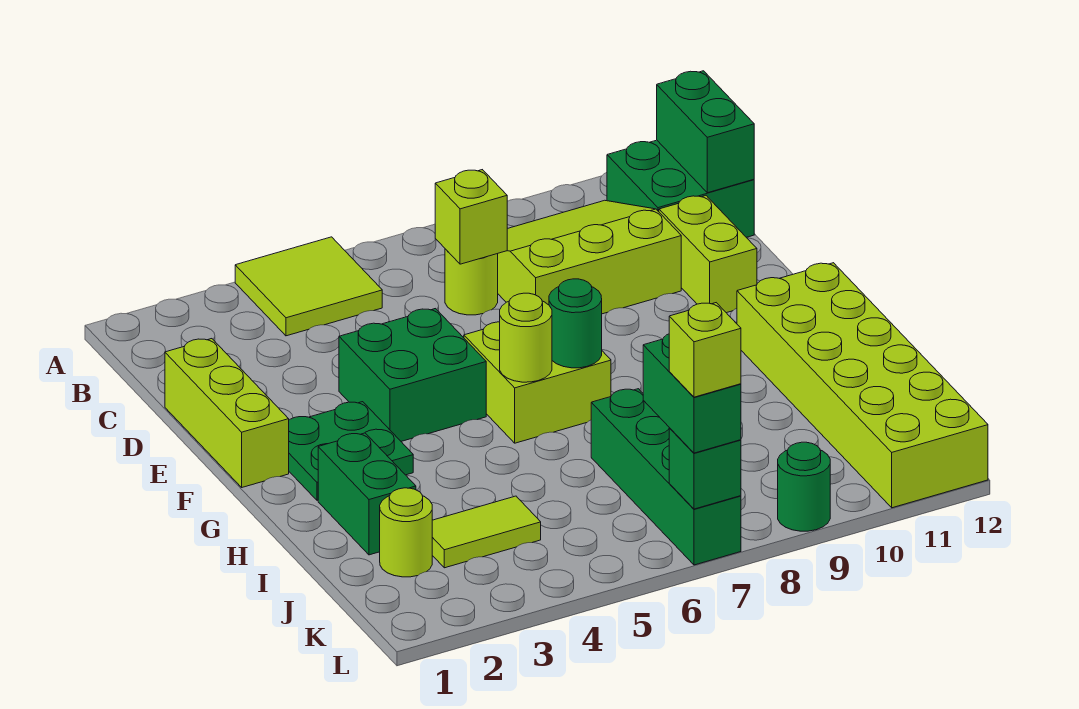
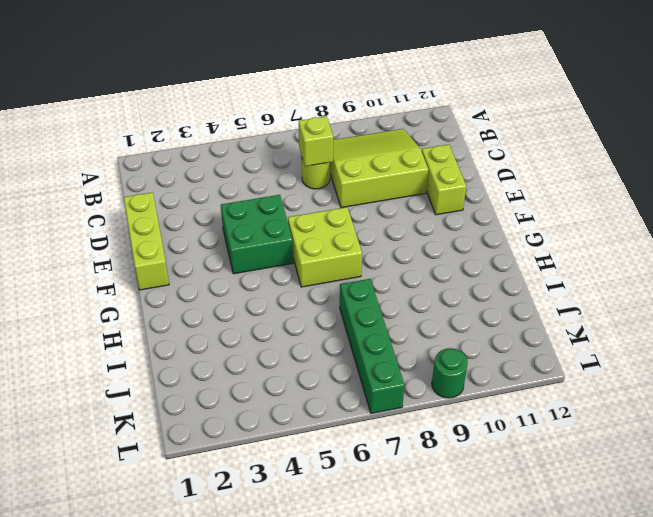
none -> lime tile A4:B5 level 1
none -> green brick B11:C12 level 1
none -> green plate F2:G3 level 1

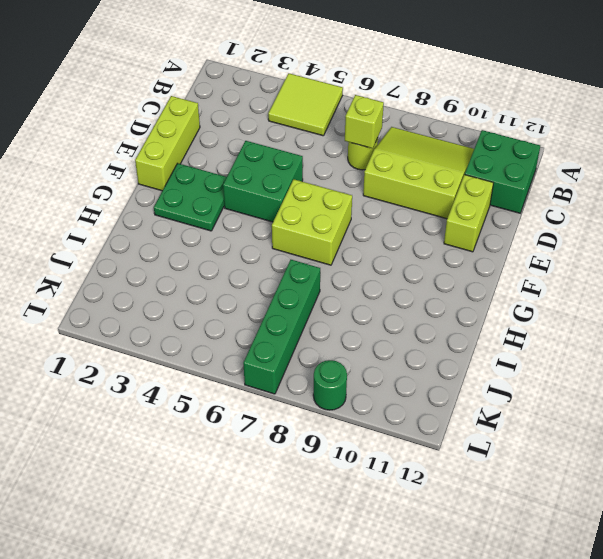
none -> lime brick G11:L12 level 1
none -> green brick H2:I2 level 1
none -> lime round brick J2 level 1

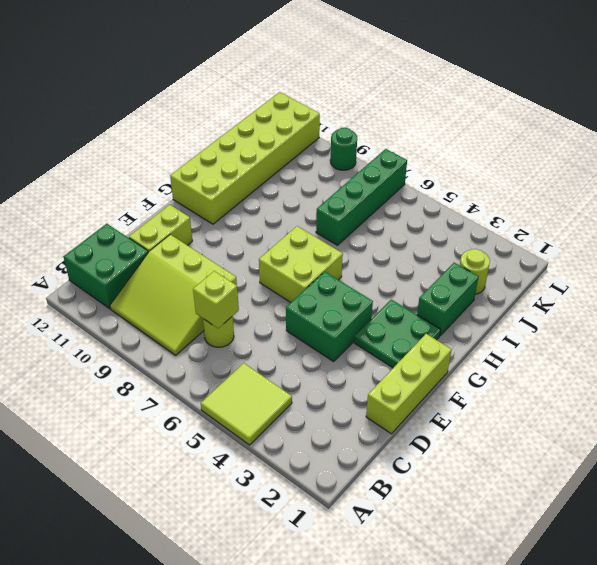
none -> lime tile J3:J4 level 1
none -> green brick B12:C12 level 2
none -> lime round brick G6 level 2

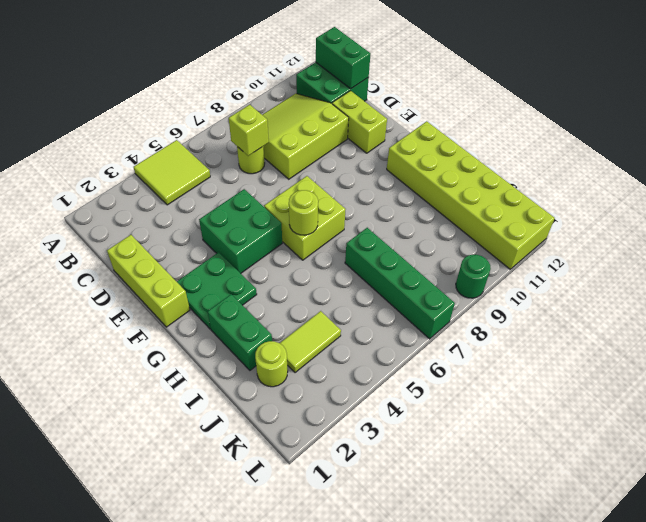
none -> green round brick G7 level 2
none -> green brick L7 level 2
none -> green brick K7:L7 level 3

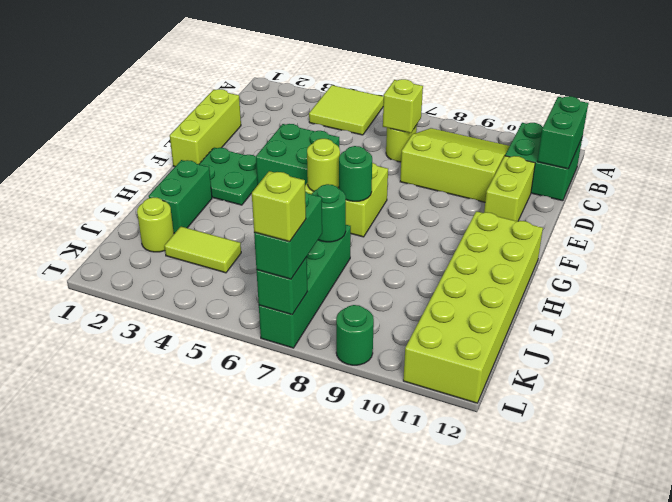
green round brick I7 level 2 -> none

